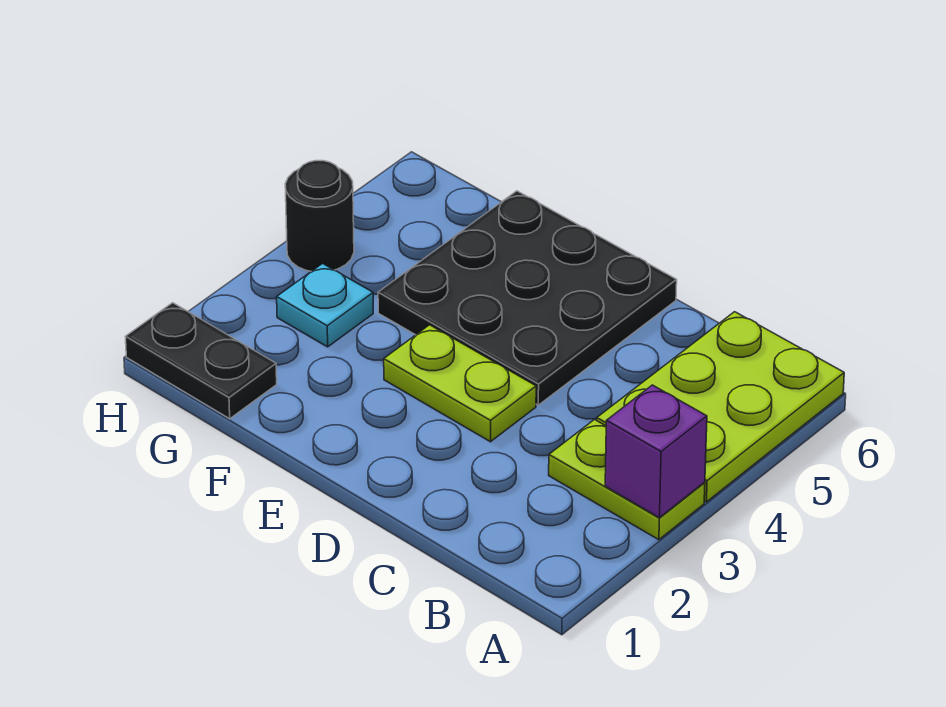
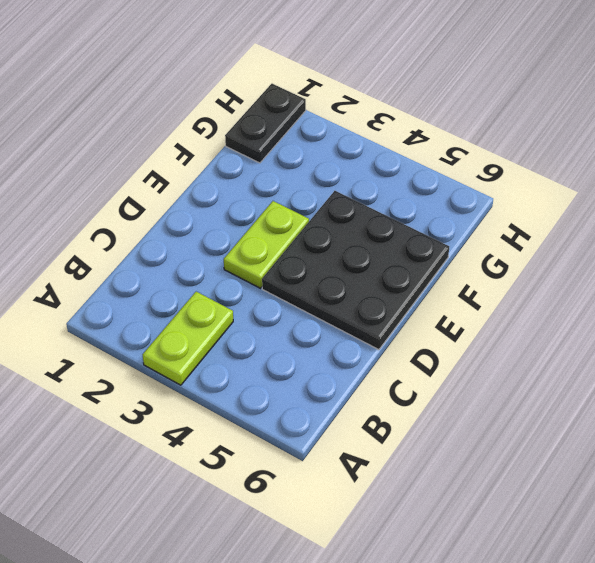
none -> lime plate A4:B6 level 1
none -> cyan plate G3 level 1

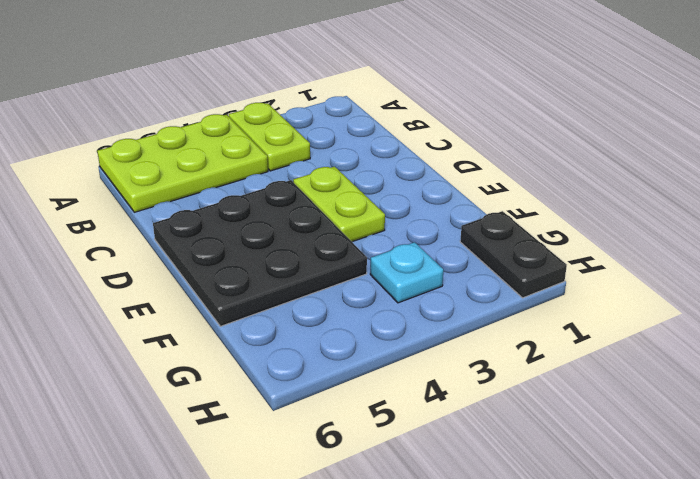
none -> black round brick H4 level 1
none -> purple brick A3 level 2

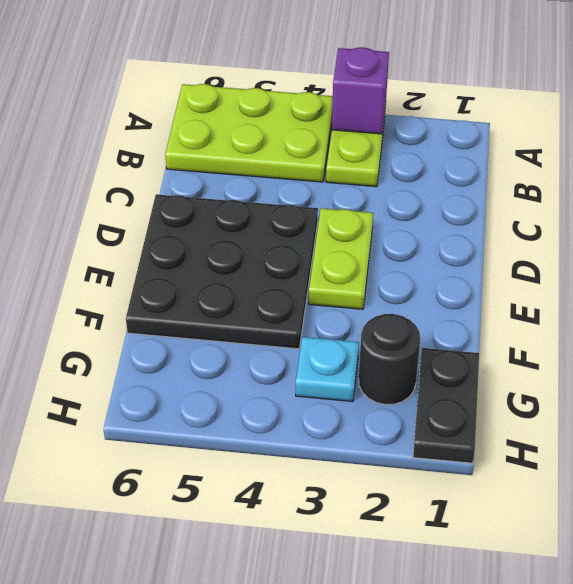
black round brick G2 level 1 -> black round brick H4 level 1

